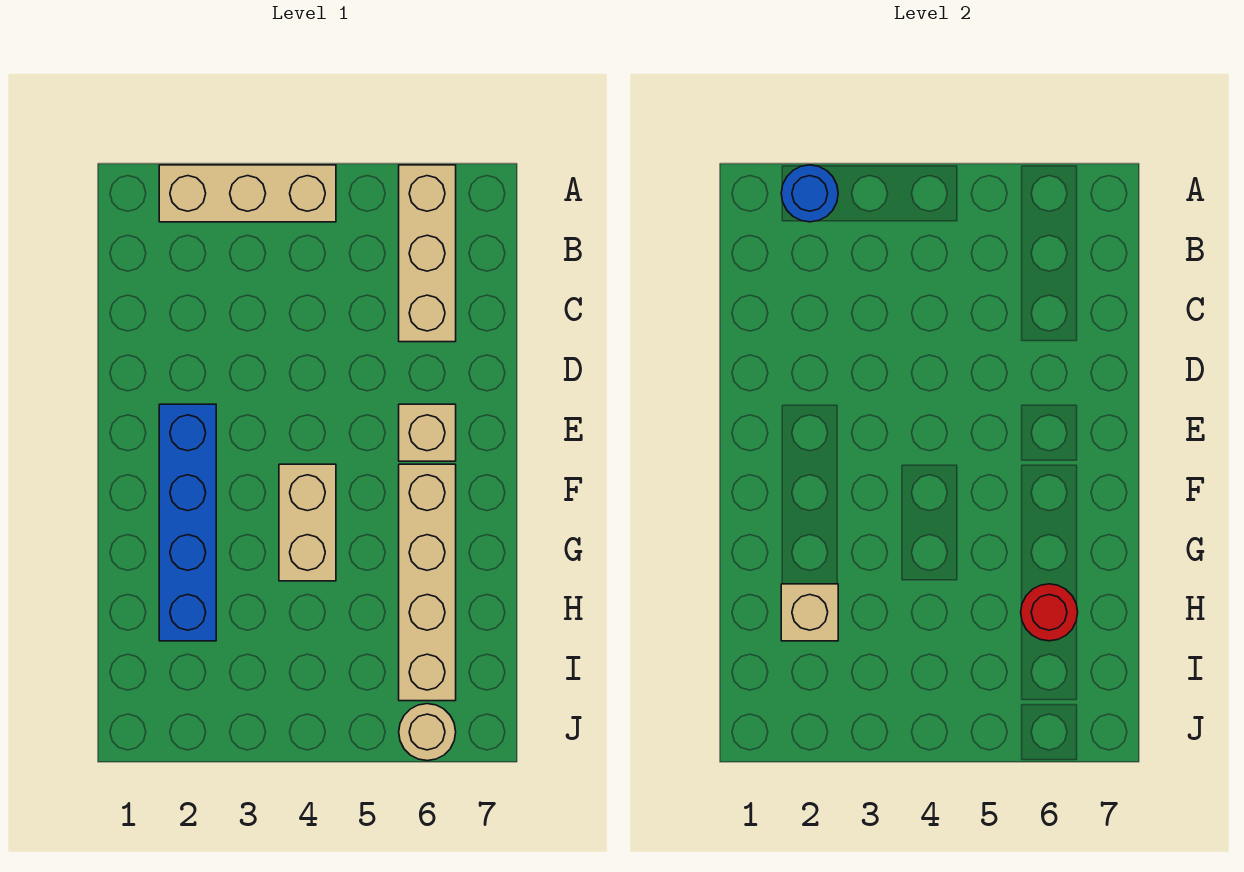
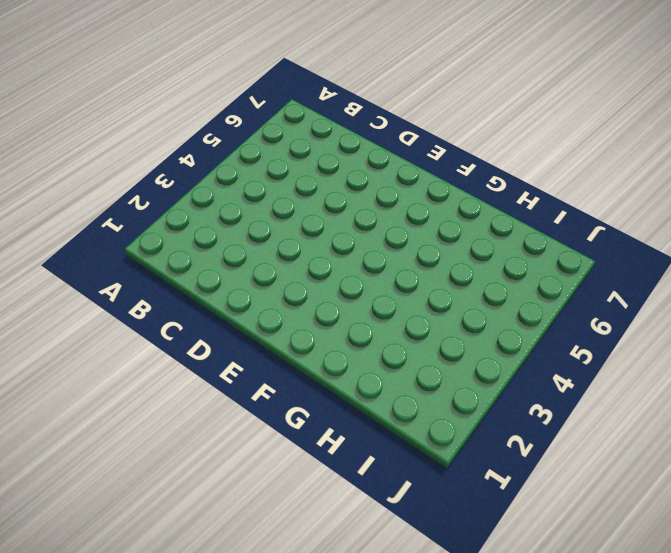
none -> tan brick A2:A4 level 1
none -> tan brick A6:C6 level 1

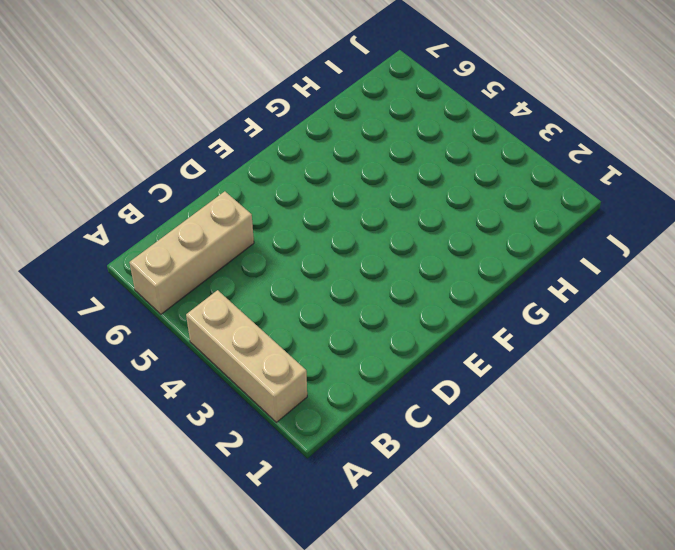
none -> blue brick E2:H2 level 1
none -> tan brick E6 level 1

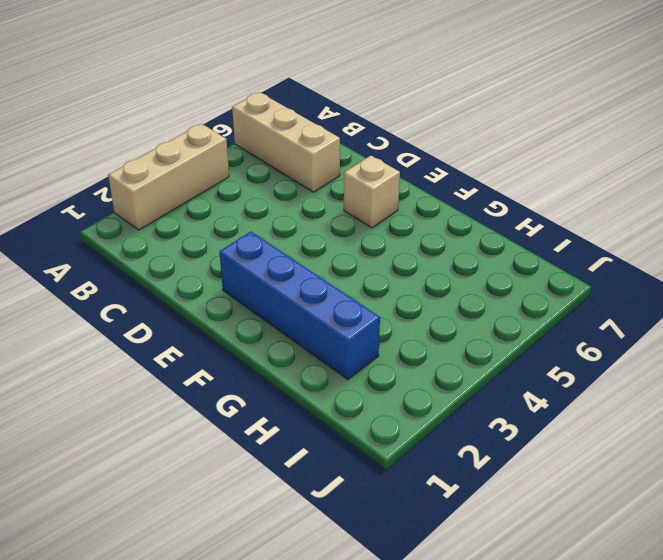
none -> tan brick F4:G4 level 1
none -> tan brick F6:I6 level 1

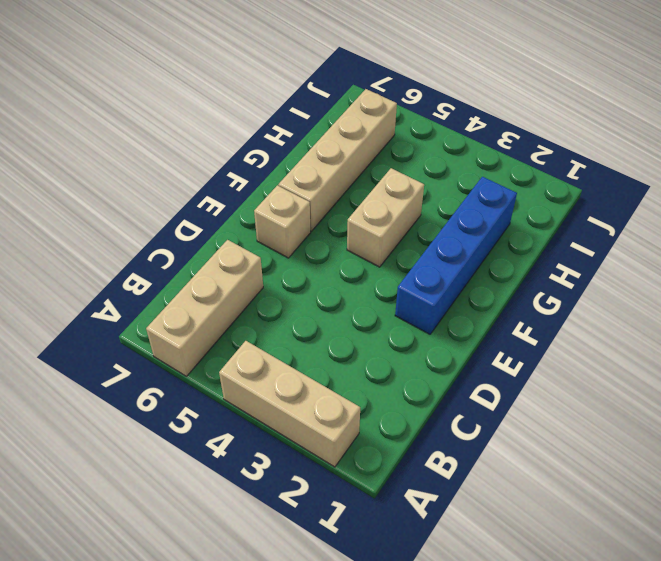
none -> tan round brick J6 level 1
none -> blue round brick A2 level 2

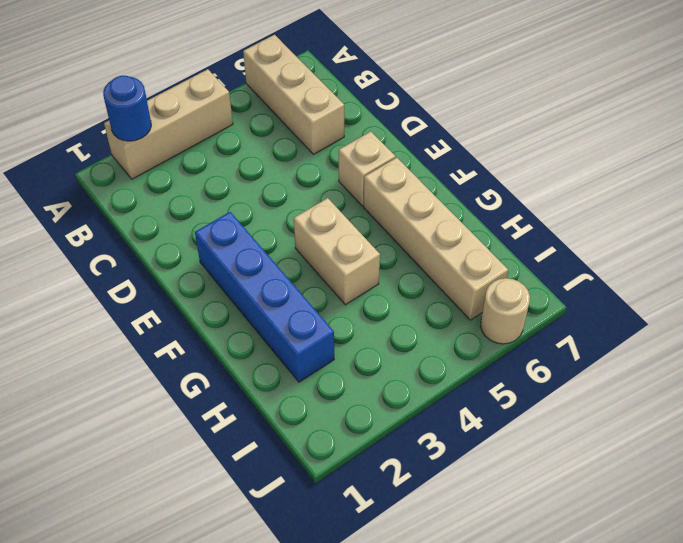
none -> tan brick H2 level 2
none -> red round brick H6 level 2

